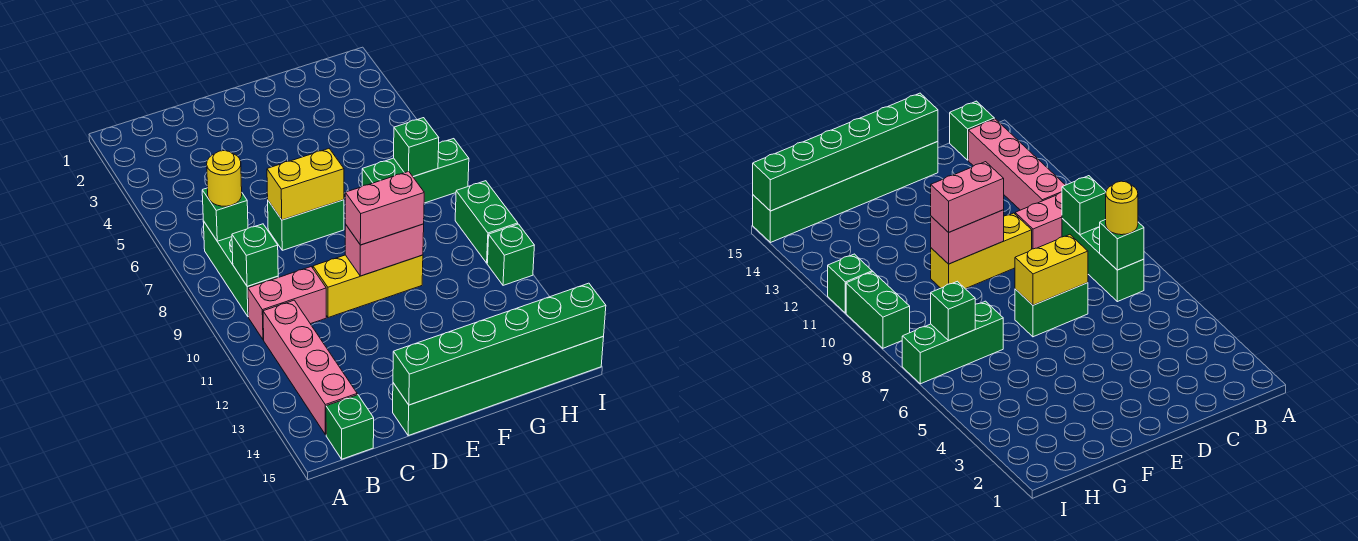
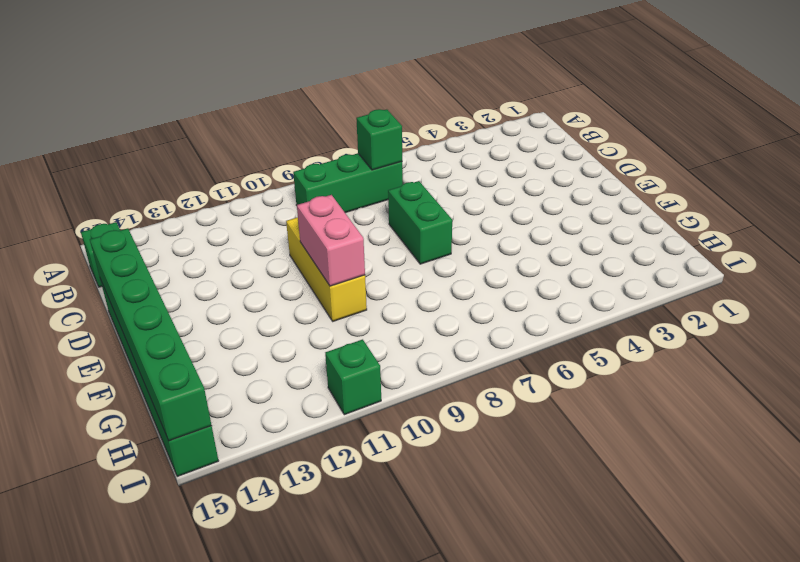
none -> pink brick B10:C10 level 1
none -> pink brick B11:B14 level 1
none -> green brick G7:I7 level 1

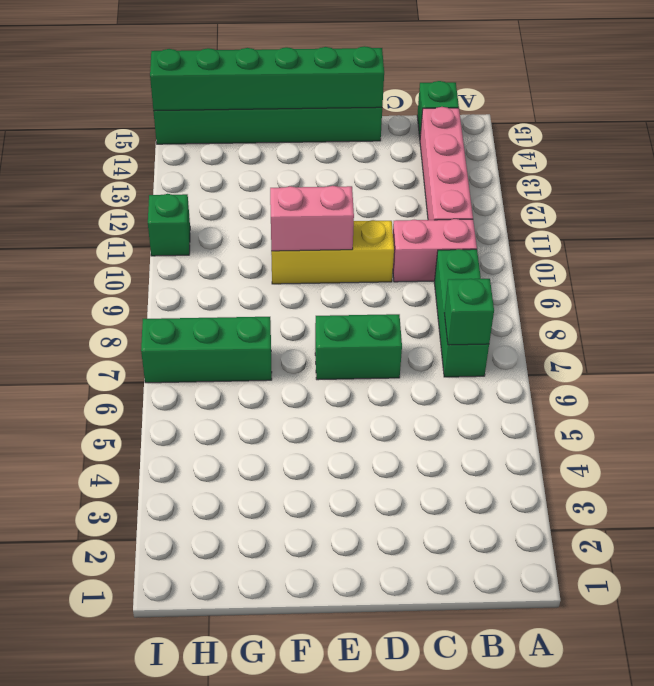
none -> green brick I9:I10 level 1
none -> green brick B9 level 2
none -> yellow brick D7:E7 level 2

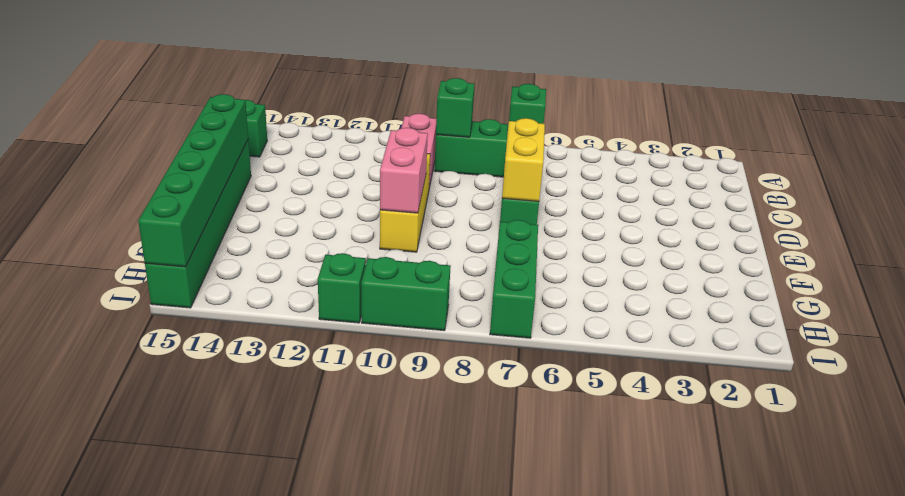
none -> pink brick B11:B14 level 1
none -> green brick H7 level 2
none -> yellow round brick B7 level 3

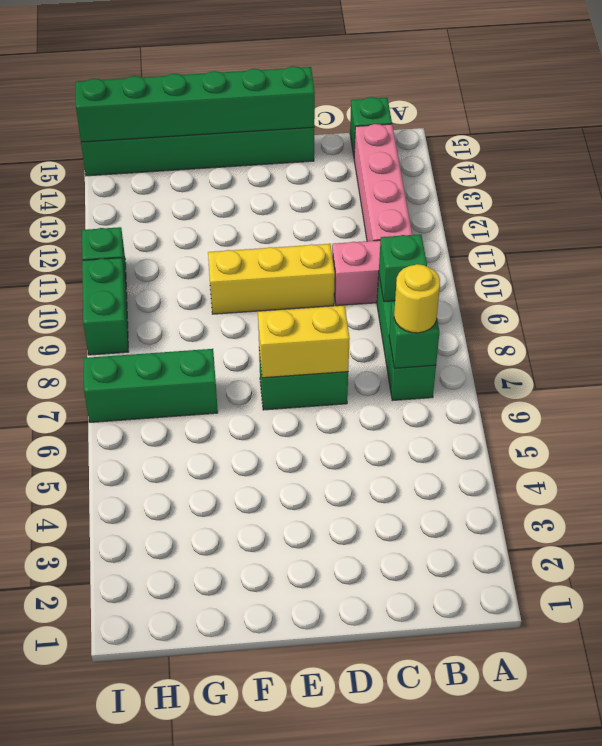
none -> pink brick E10:F10 level 2
none -> green brick H7 level 2
none -> pink brick E10:F10 level 3

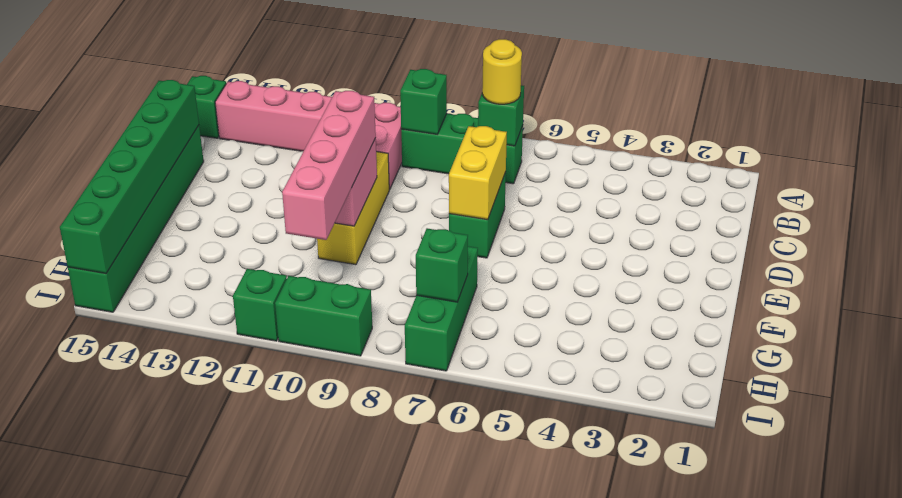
pink brick E10:H10 level 3 -> pink brick E10:F10 level 3

